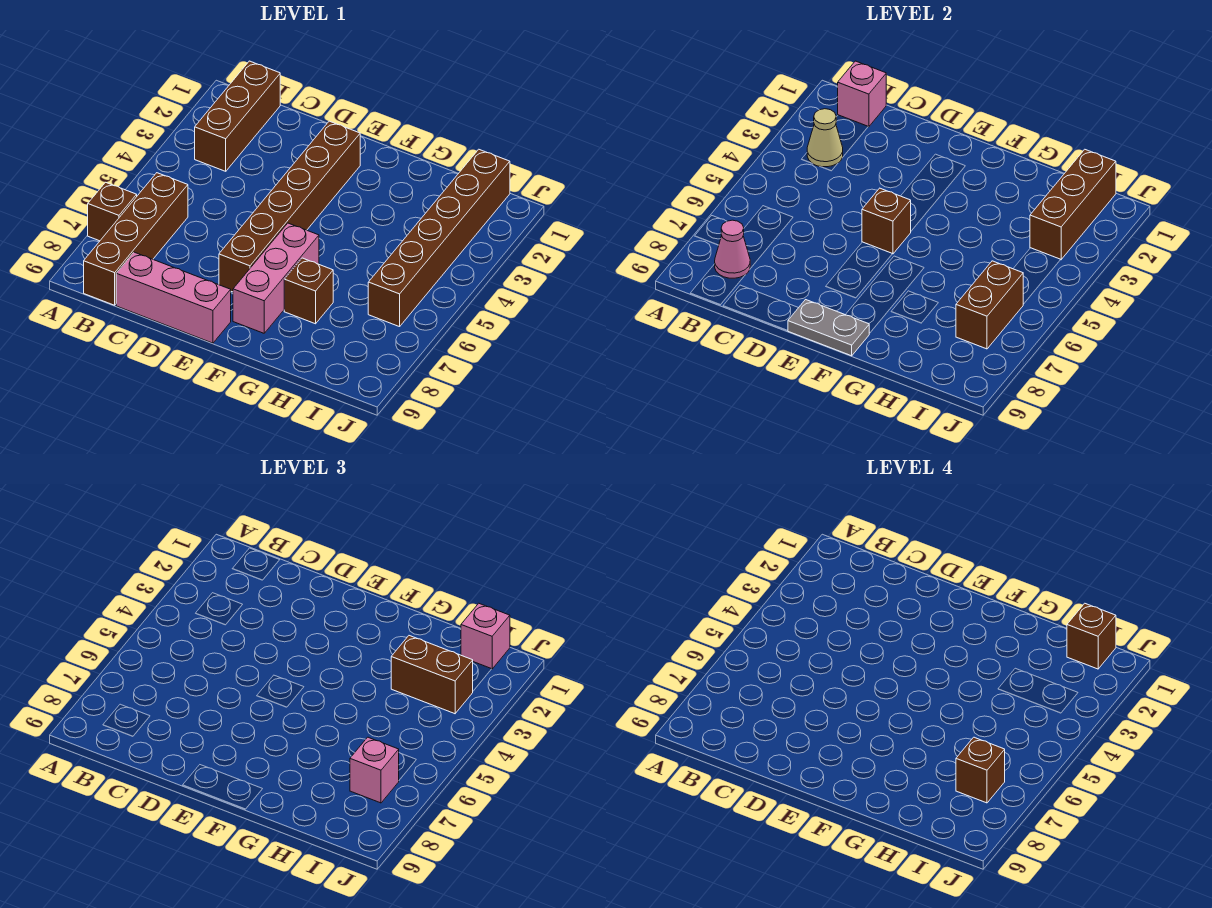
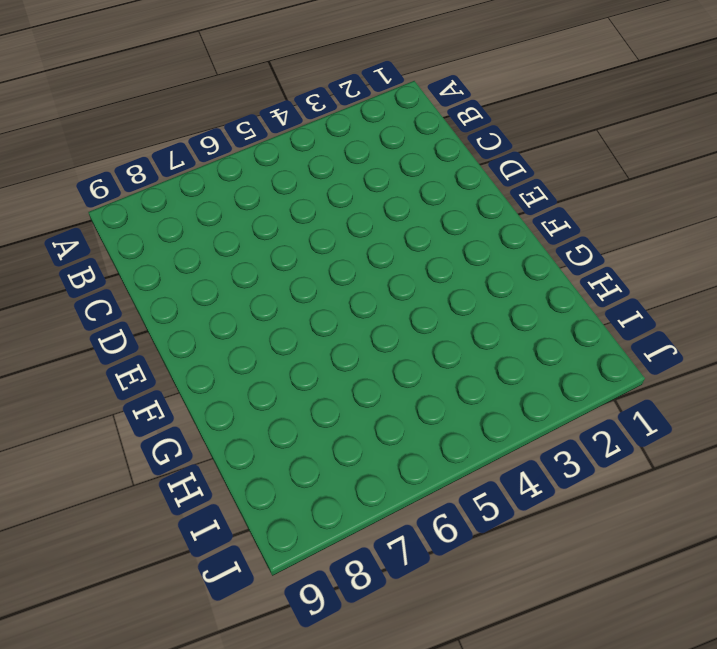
none -> brown brick A7 level 1
none -> brown brick B1:B3 level 1
none -> brown brick B6:B9 level 1

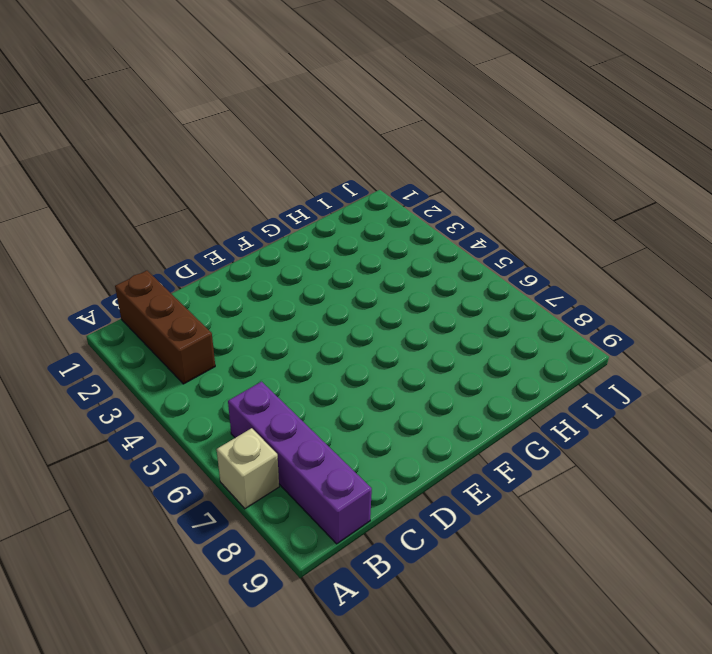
tan brick A7 level 1 -> brown brick A7 level 1
purple brick B6:B9 level 1 -> brown brick B6:B9 level 1
none -> pink brick C9:E9 level 1
none -> brown brick E2:E7 level 1
none -> pink brick F6:F8 level 1

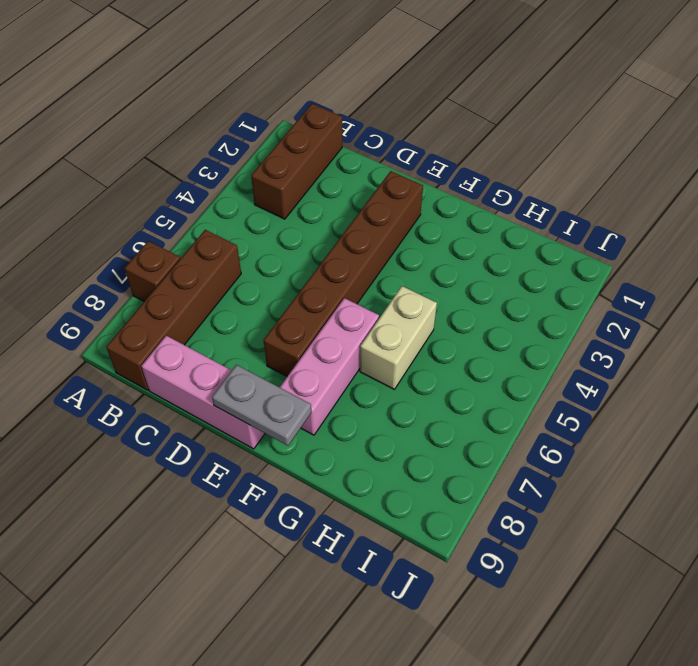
tan brick G5:G6 level 1 -> none
none -> brown brick G7 level 1
none -> brown brick I1:I6 level 1
none -> pink brick B1 level 2

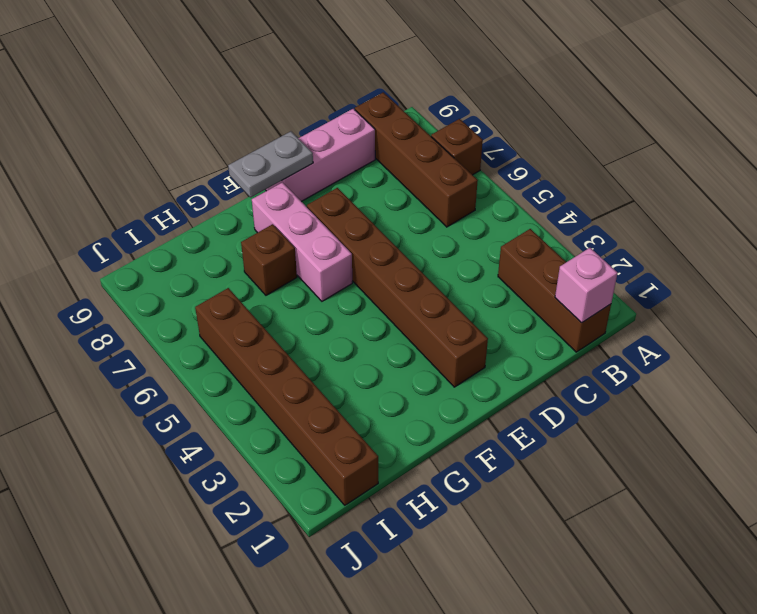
none -> tan cone B3 level 2
none -> pink cone B8 level 2
none -> brown brick E5 level 2

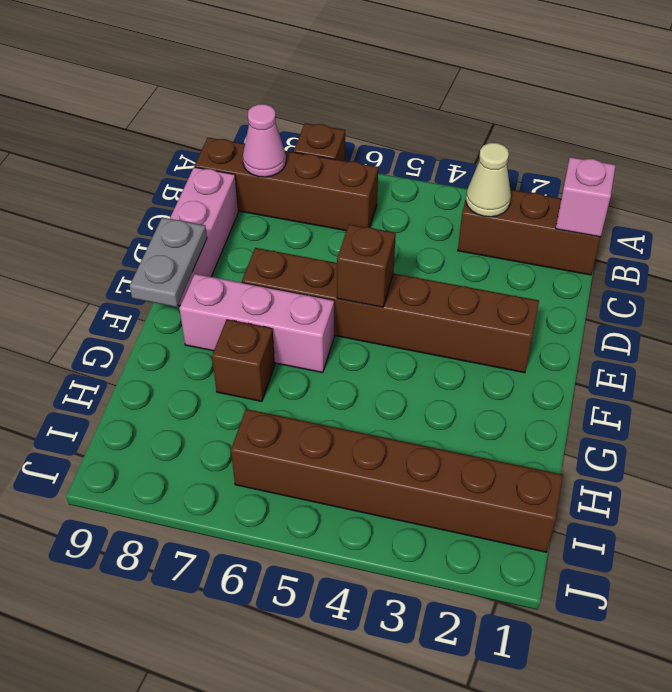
none -> brown brick I1:I3 level 2
none -> brown brick I6:I7 level 2
none -> brown brick H3:I3 level 3

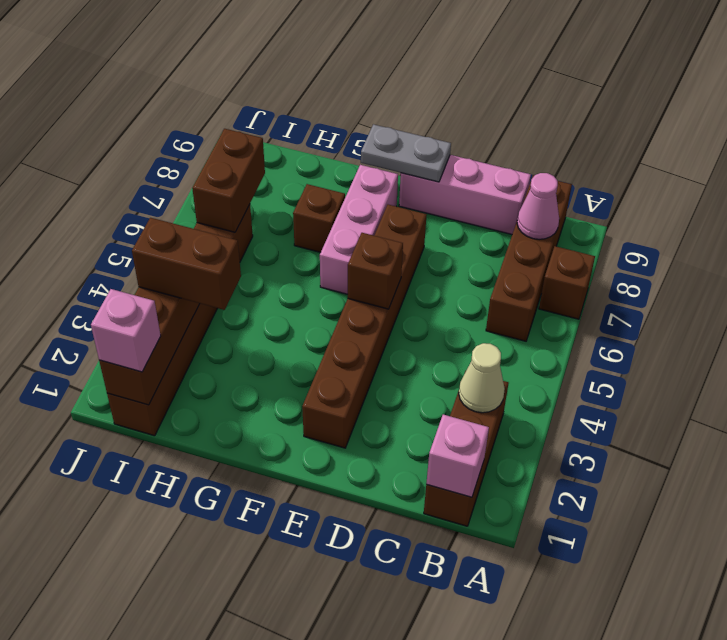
none -> pink brick I7 level 3
none -> brown brick I1 level 4
none -> brown brick I7 level 4

